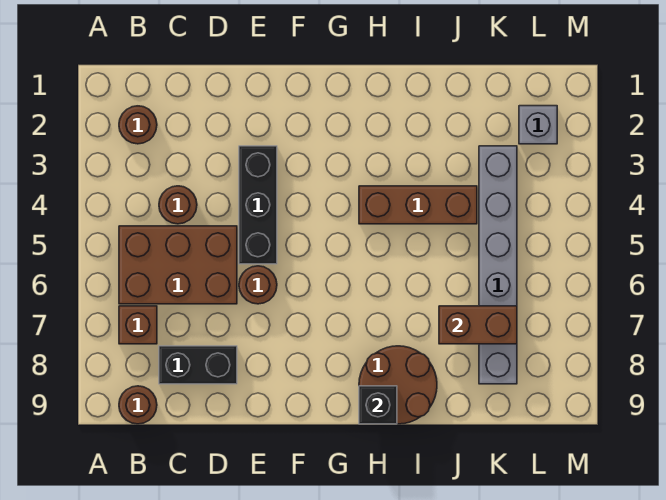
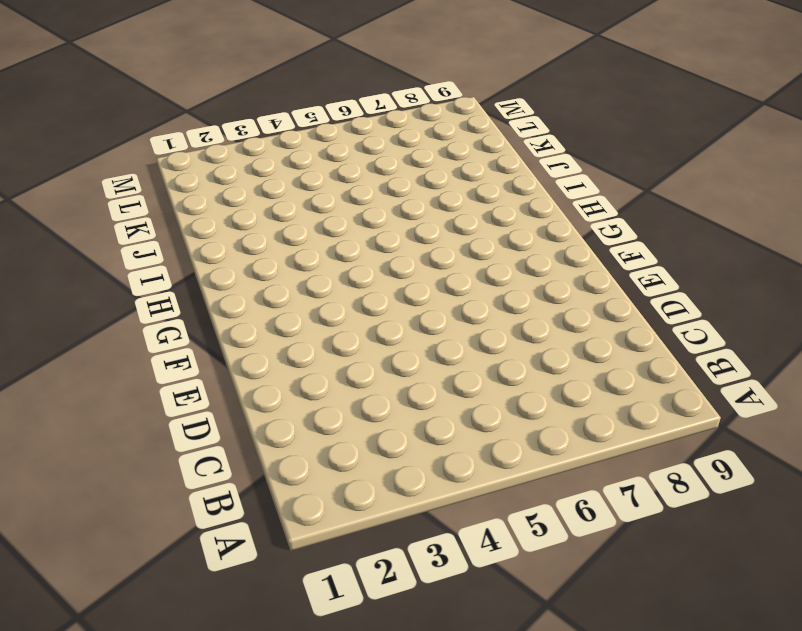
none -> brown round brick B2 level 1
none -> brown brick B5:D6 level 1
none -> brown brick B7 level 1

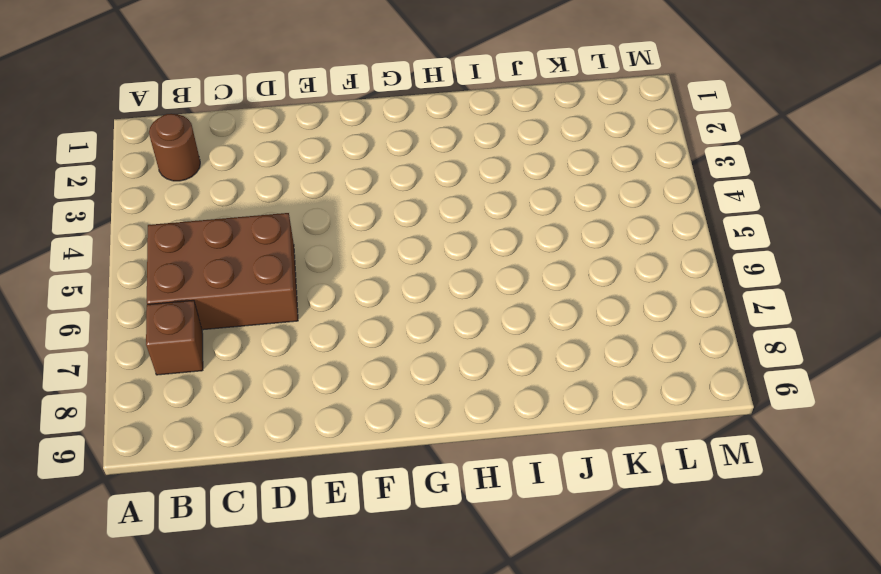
none -> brown round brick B9 level 1
none -> brown round brick C4 level 1
none -> black brick C8:D8 level 1

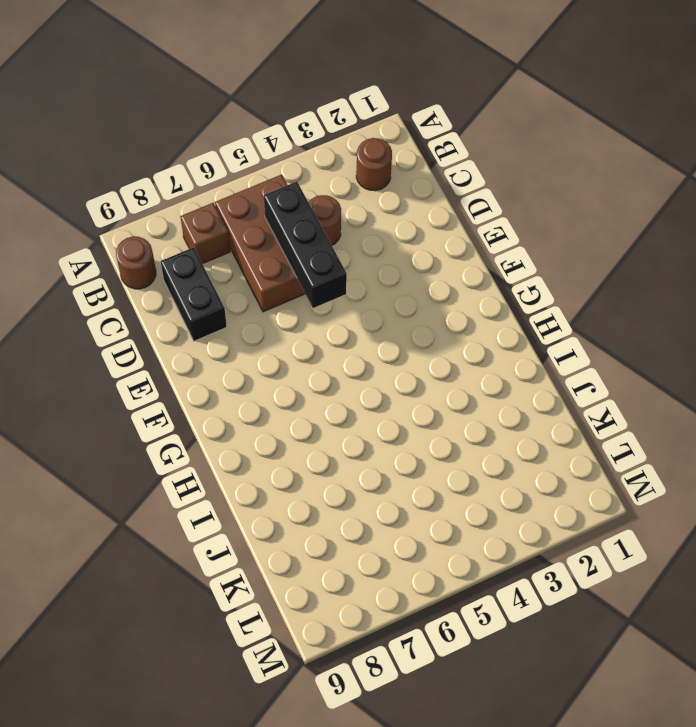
black brick C5:E5 level 2 -> black brick E3:E5 level 1
none -> brown round brick E6 level 1
none -> brown brick H4:J4 level 1
none -> brown round brick H8:I9 level 1

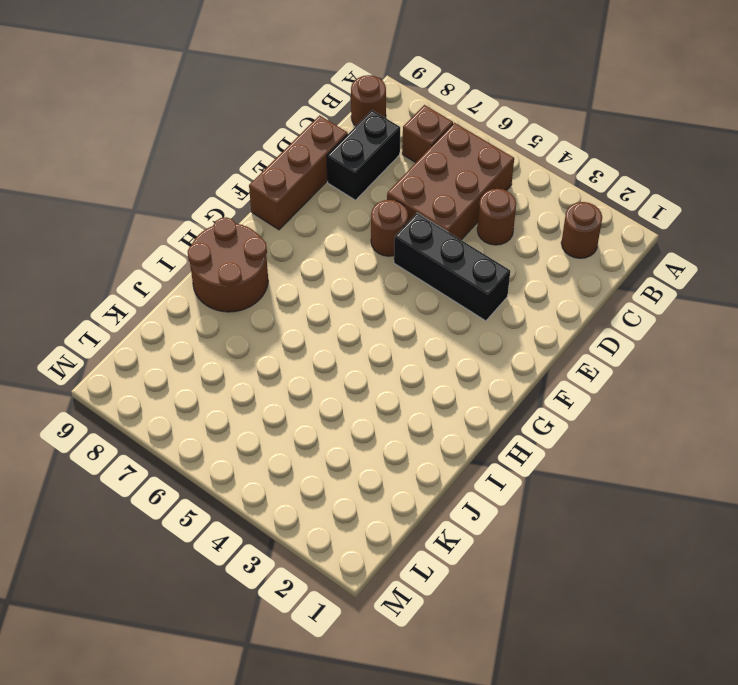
brown brick D9:F9 level 1 -> brown brick H4:J4 level 1
none -> grey brick K3:K8 level 1
none -> grey brick L2 level 1
none -> black brick H9 level 2

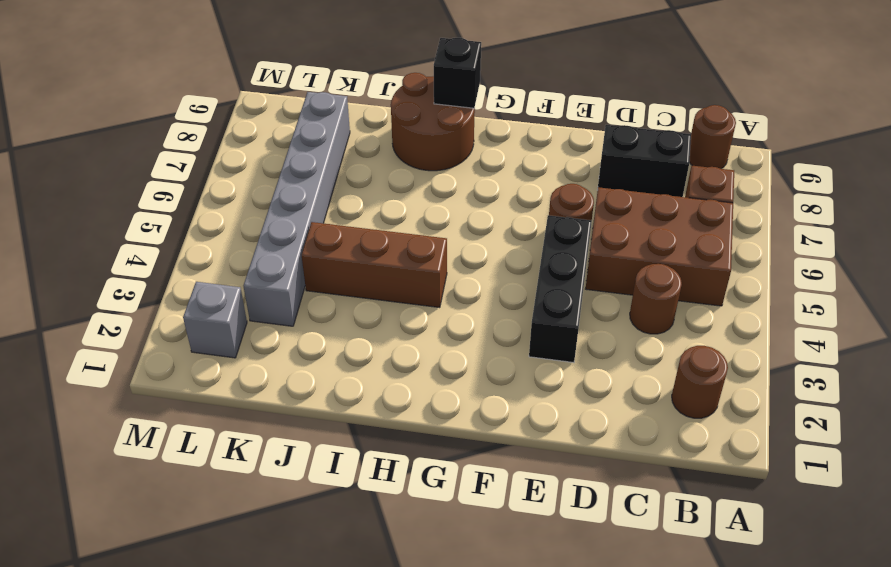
none -> brown brick J7:K7 level 2

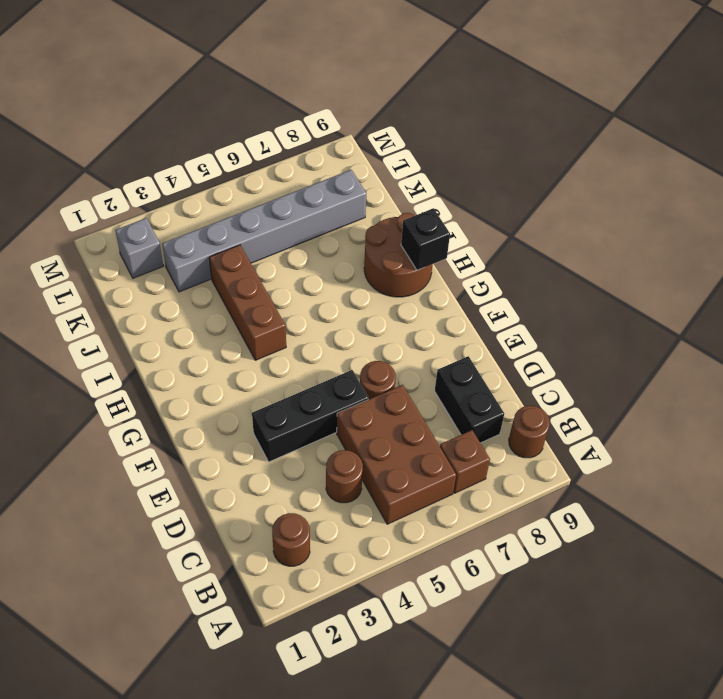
none -> brown brick J7:K7 level 2

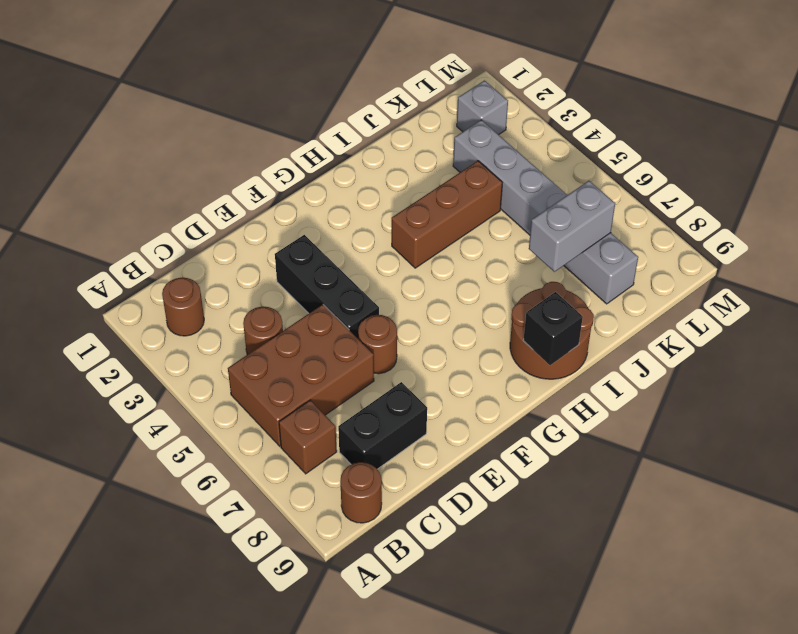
grey brick J7:K7 level 2 -> brown brick J7:K7 level 2

